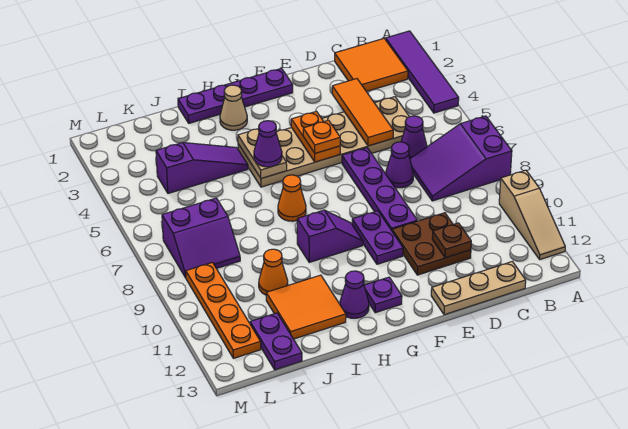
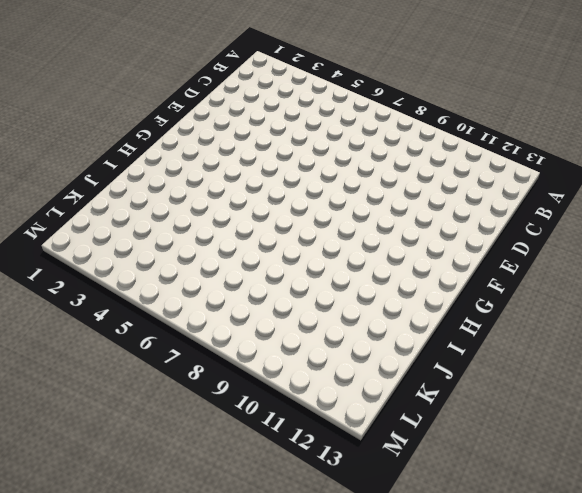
none -> purple tile A1:A4 level 1
none -> purple slope A7:C8 level 1 top A
none -> tan slope A10:A12 level 1 top 10

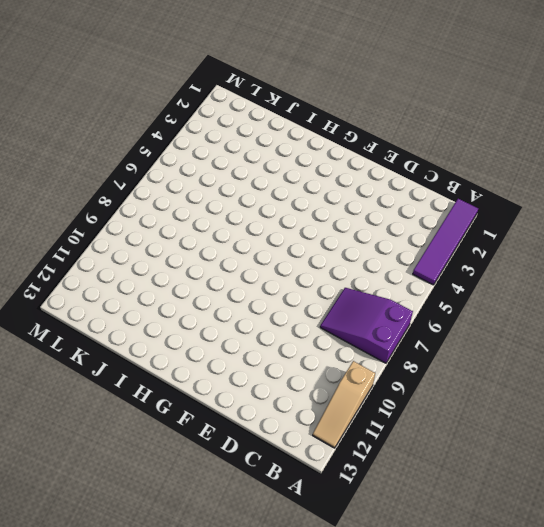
none -> orange tile B1:C2 level 1
none -> tan plate C4:H5 level 1
none -> purple cone C6 level 1

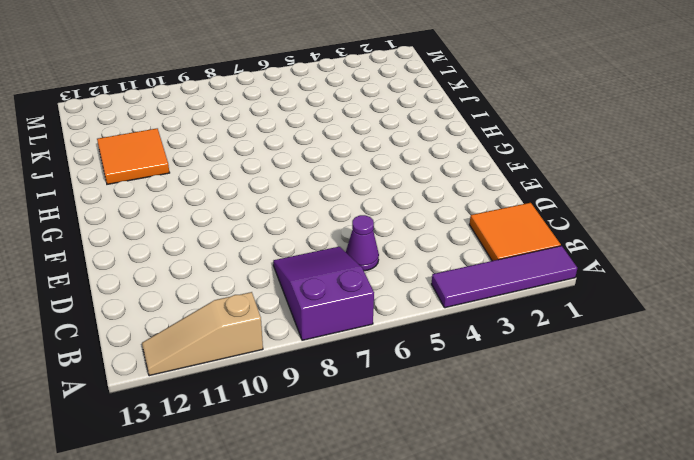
none -> tan plate C4:H5 level 1
none -> tan plate C13:E13 level 1
none -> purple cone D7 level 1

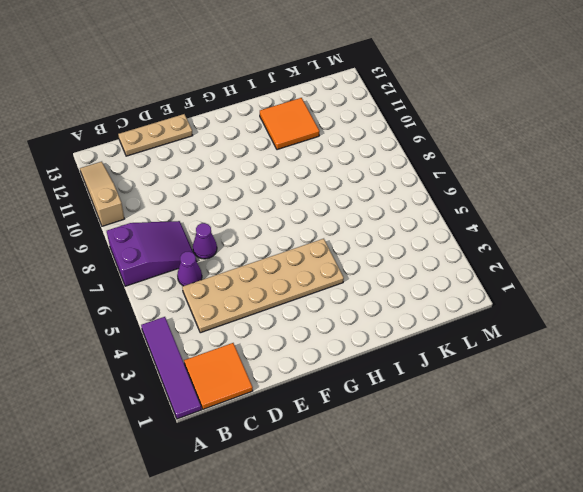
none -> brown plate D10:E11 level 1
none -> purple plate E6:E9 level 1
none -> purple plate F1:I1 level 1

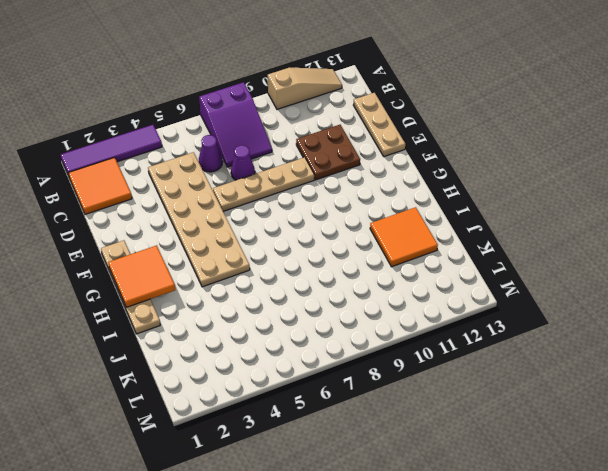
tan plate E6:E9 level 1 -> purple plate E6:E9 level 1
tan plate F1:I1 level 1 -> purple plate F1:I1 level 1
orange tile G1:H2 level 2 -> none
none -> purple plate F9:F10 level 1
none -> purple slope G9:H9 level 1 top H
none -> purple plate G12 level 1

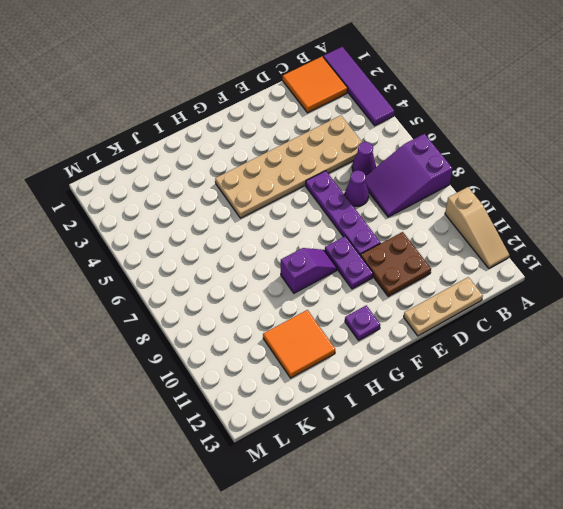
none -> purple plate F1:I1 level 1
none -> tan cone H2 level 1
none -> orange cone H7 level 1

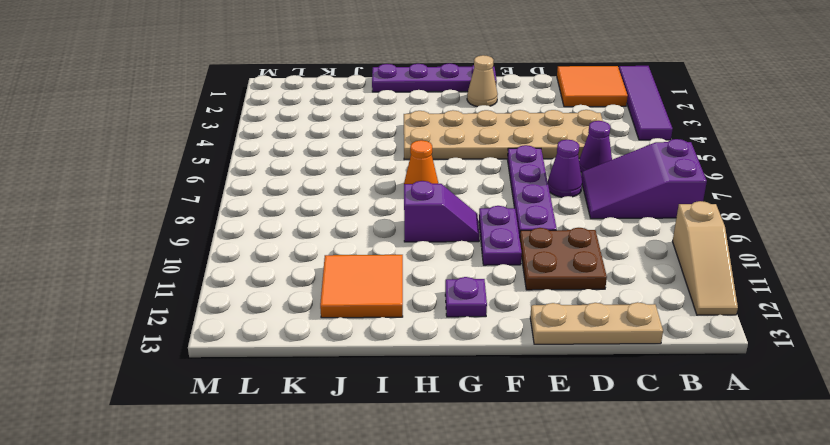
tan cone F2 level 1 -> tan cone H2 level 1
none -> purple cone H12 level 1
none -> purple slope I4:K4 level 1 top K
none -> orange cone J10 level 1

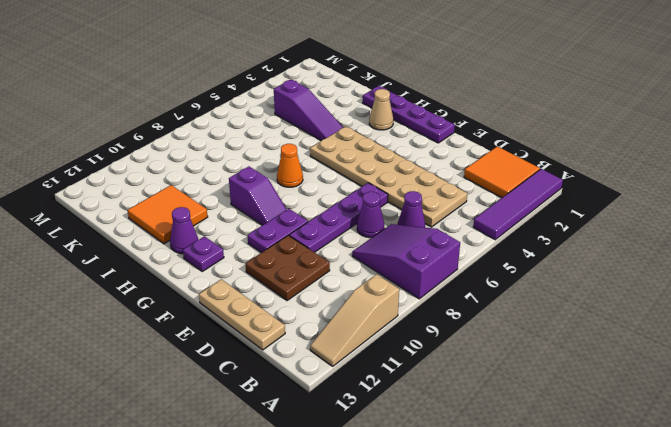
none -> orange cone J10 level 1
none -> purple slope K7:L8 level 1 top 7
none -> purple plate K12:K13 level 1

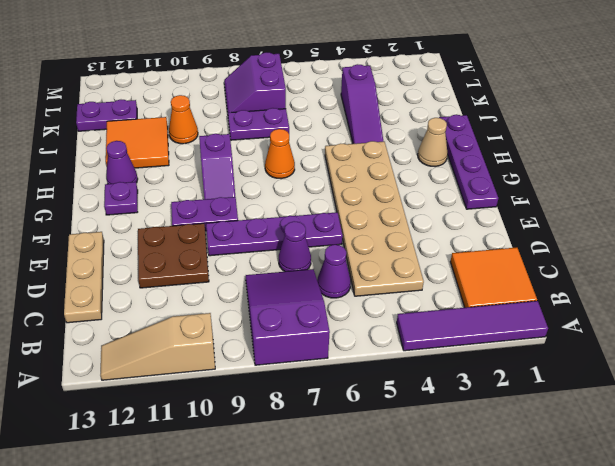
purple plate J7:J8 level 1 -> none
none -> orange plate L9:L12 level 1
none -> orange tile D3:D5 level 2
none -> brown plate D11 level 2

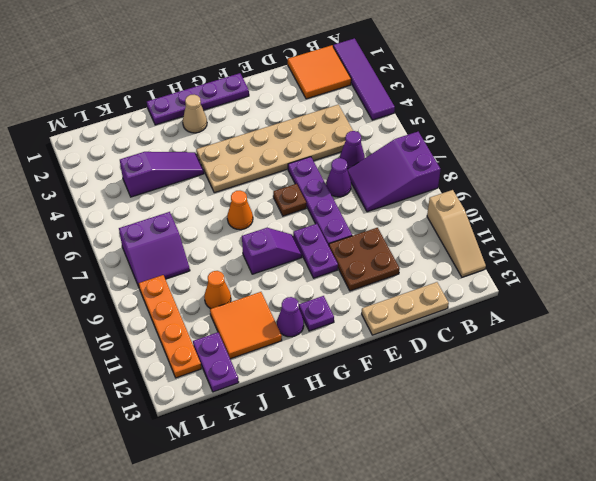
brown plate F7 level 1 -> brown plate D11 level 2
none -> orange tile D3:D5 level 2
none -> orange plate F4:F5 level 2
none -> tan plate H4:H5 level 2

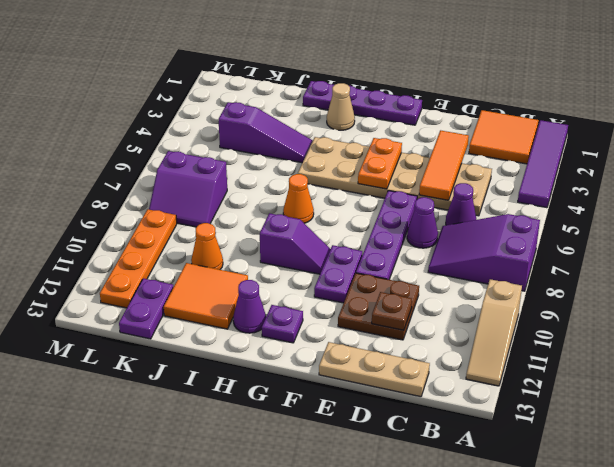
none -> tan plate H4:H5 level 2
none -> orange plate F5 level 3
none -> purple cone H5 level 3

